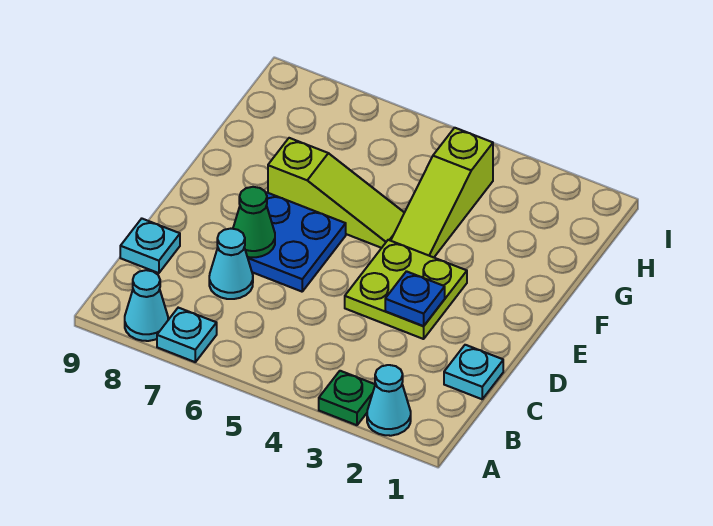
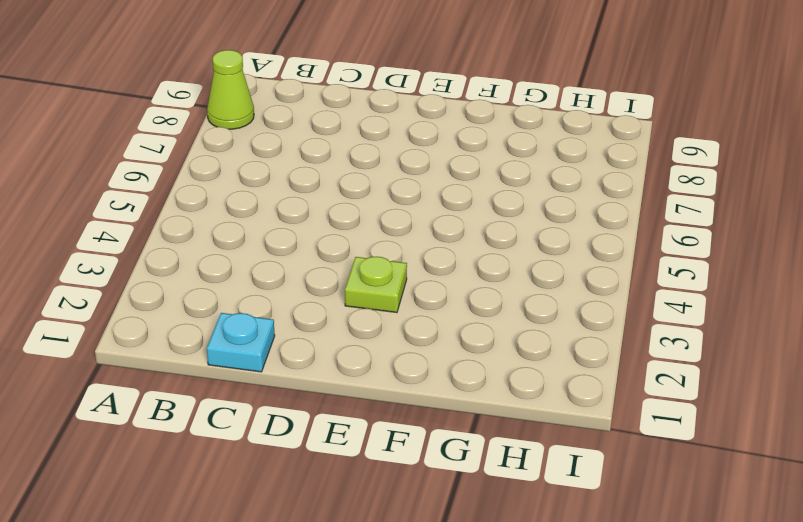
lime cone A8 level 1 -> cyan cone A8 level 1
lime plate E3 level 1 -> lime plate D3:E4 level 1
none -> cyan cone A2 level 1
none -> green plate A3 level 1
none -> cyan plate A7 level 1

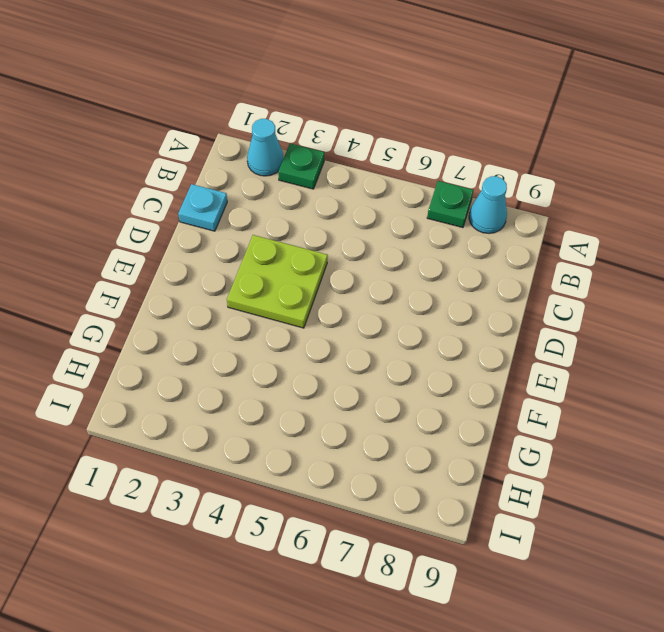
green plate A7 level 1 -> cyan plate A7 level 1
none -> cyan cone C7 level 1
none -> cyan plate C9 level 1
none -> blue plate D6:E7 level 1

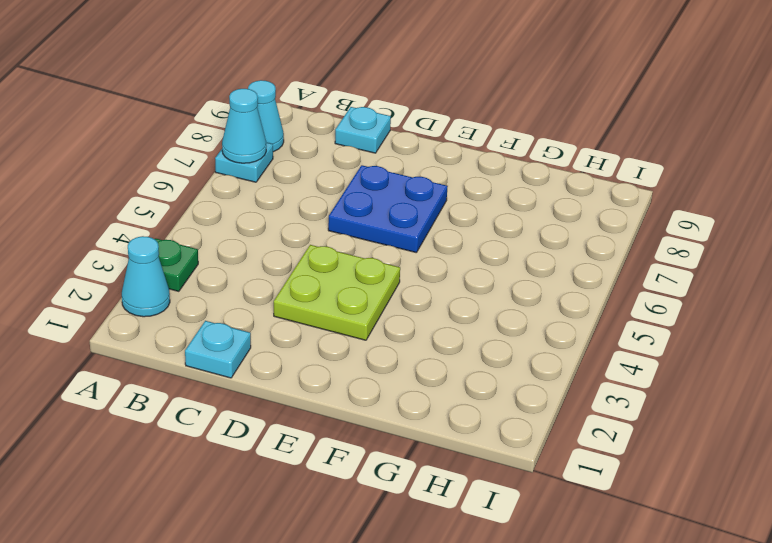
cyan cone A7 level 2 -> cyan cone C7 level 1
none -> lime slope F4:H4 level 1 top H
none -> lime slope F5:F7 level 1 top 7
none -> blue plate D3 level 2

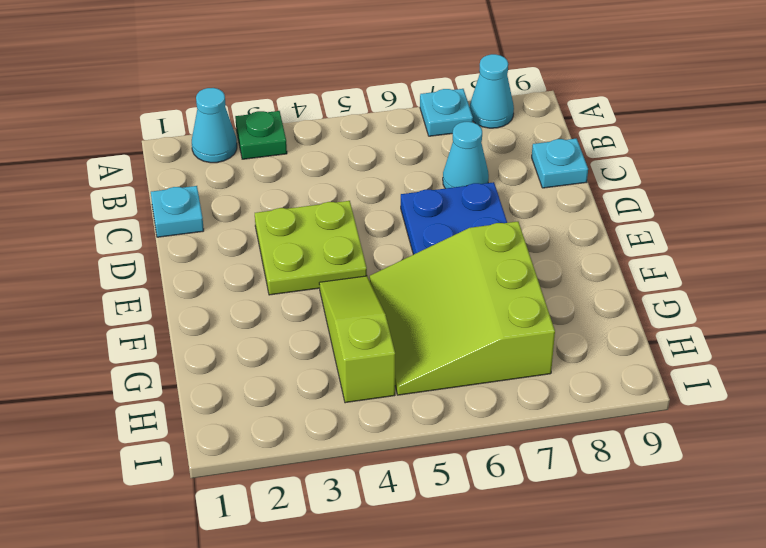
lime slope F5:H7 level 1 top 7 -> lime slope F5:F7 level 1 top 7
none -> blue plate D3 level 2
none -> green cone D7 level 2

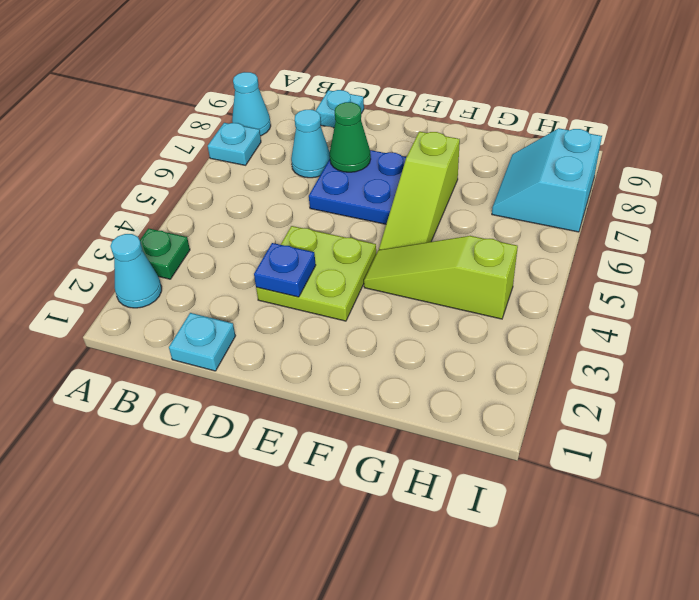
cyan slope H7:I8 level 1 top I -> none

